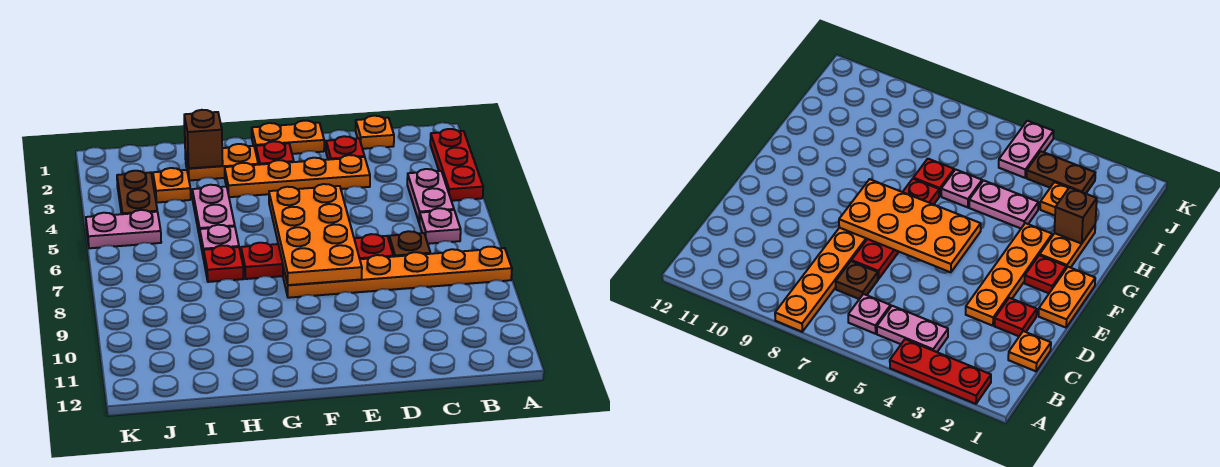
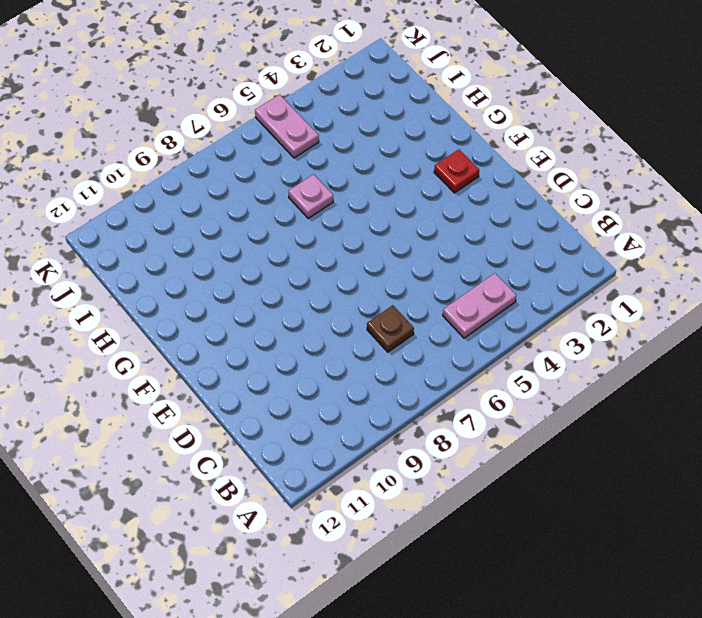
none -> red plate A2:A4 level 1
none -> orange plate A8:F8 level 1
none -> pink plate B6 level 1

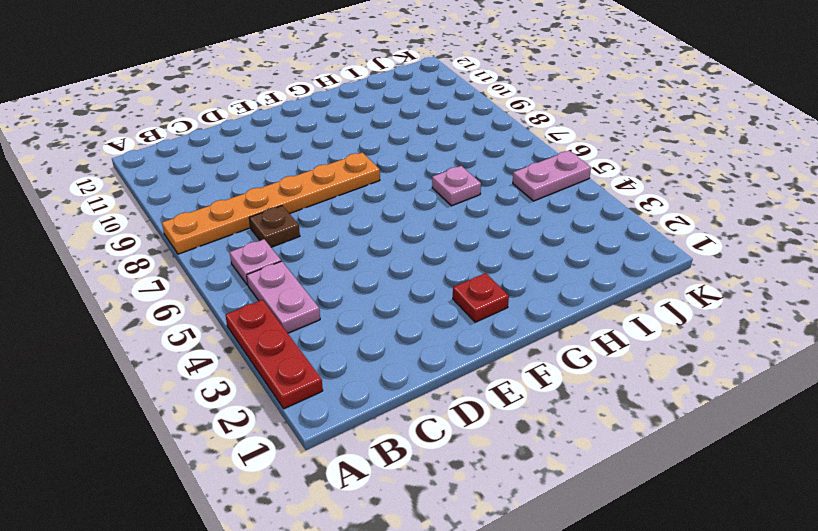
none -> orange plate C1 level 1
none -> red plate D2 level 1
none -> orange plate D3:G3 level 1

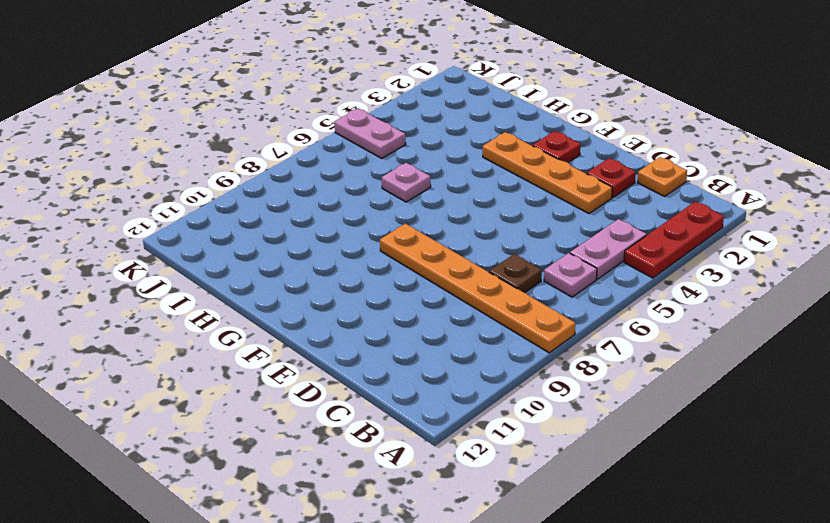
none -> red plate D7:G7 level 1
none -> orange plate E1:F1 level 1
none -> orange plate G2:H2 level 1

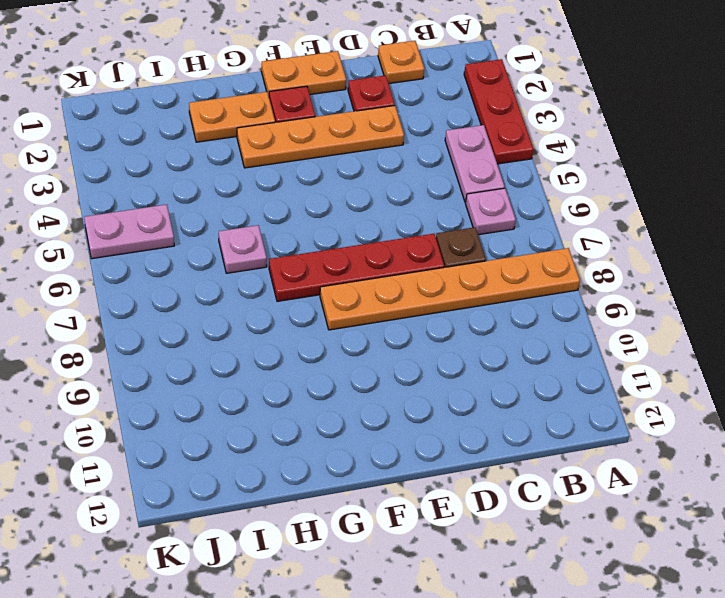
none -> pink plate H4:H5 level 1
none -> red plate H7 level 1
none -> orange plate I3 level 1

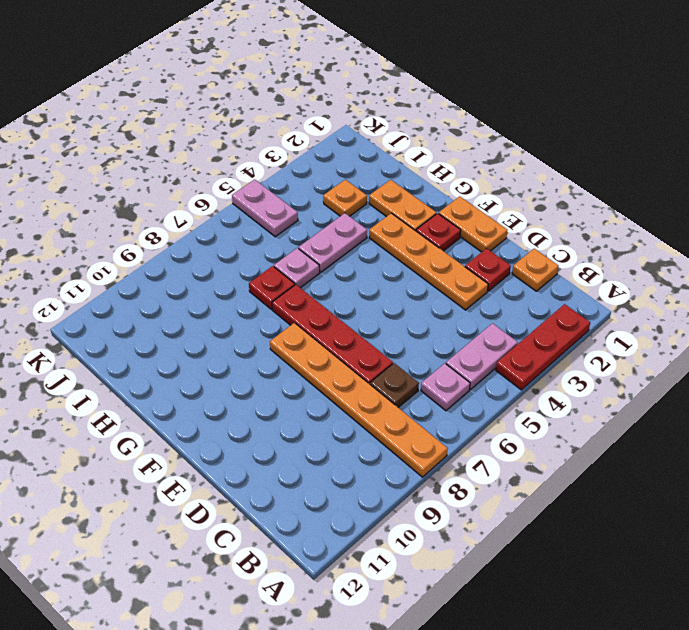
none -> brown plate J3:J4 level 1
none -> orange plate E5:F8 level 2
none -> brown brick H2 level 2

